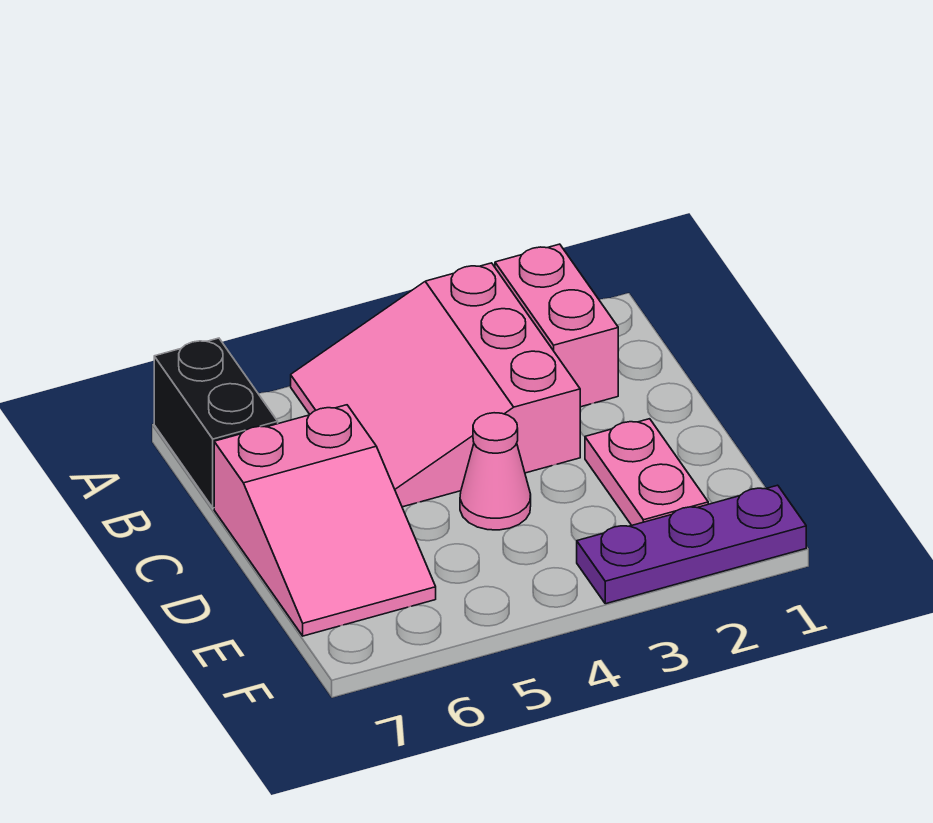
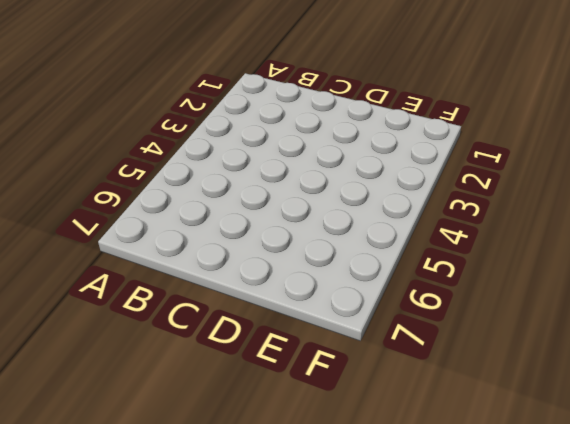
none -> pink brick A2:B2 level 1
none -> pink slope A3:C5 level 1 top 3

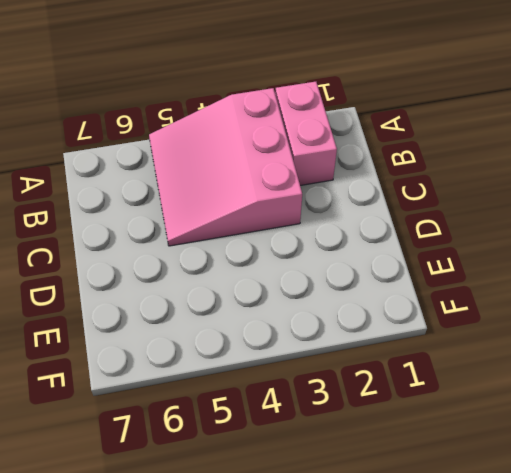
none -> black brick A7:B7 level 1
none -> pink slope C6:E7 level 1 top C

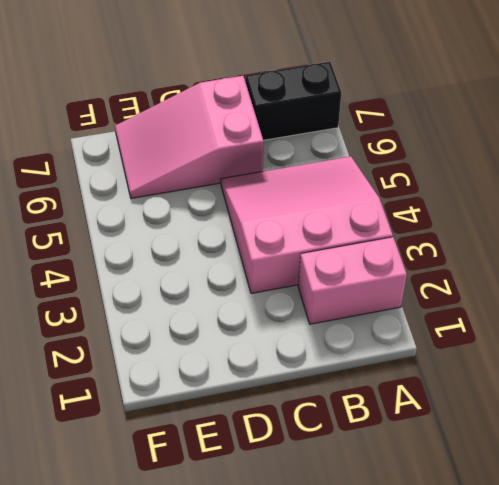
none -> pink plate D2:E2 level 1
none -> pink cone D4 level 1

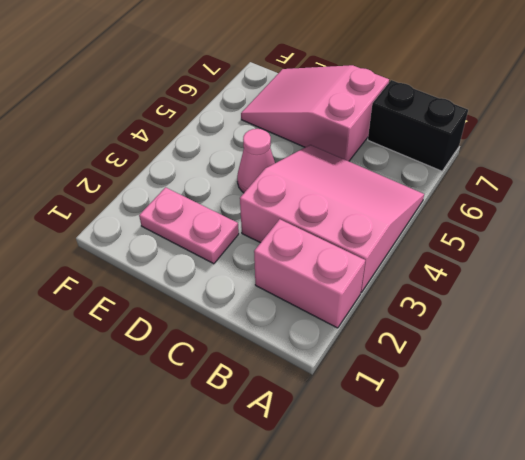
none -> purple plate F1:F3 level 1

